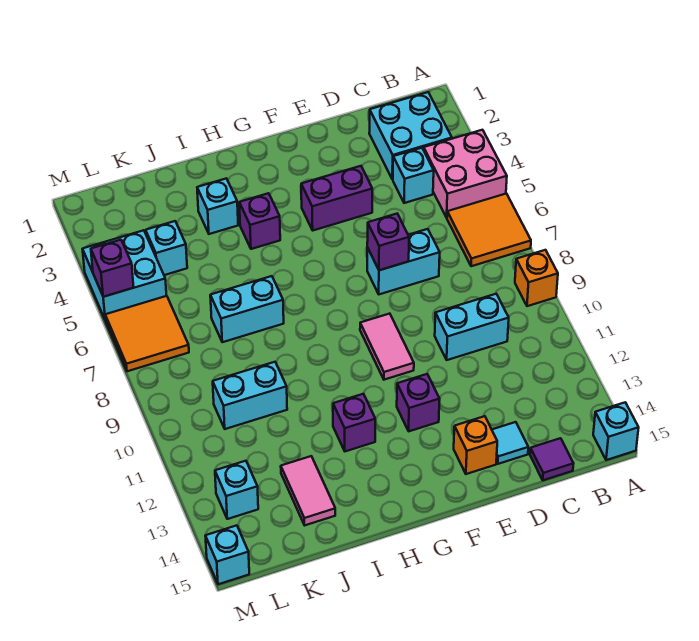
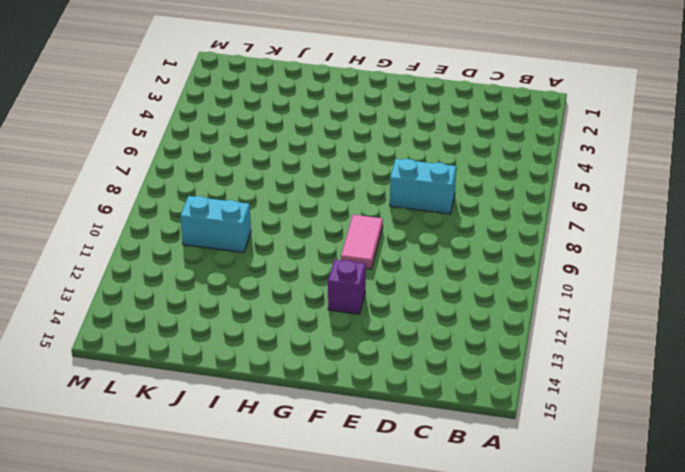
none -> pink brick A4:B5 level 1
none -> orange tile A6:B7 level 1
none -> orange brick A9 level 1

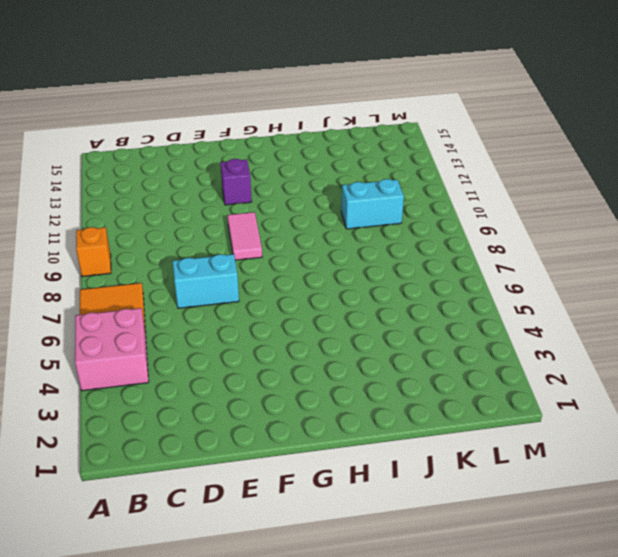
none -> cyan brick A15 level 1
none -> cyan brick B2:C3 level 1
none -> cyan brick C4 level 1

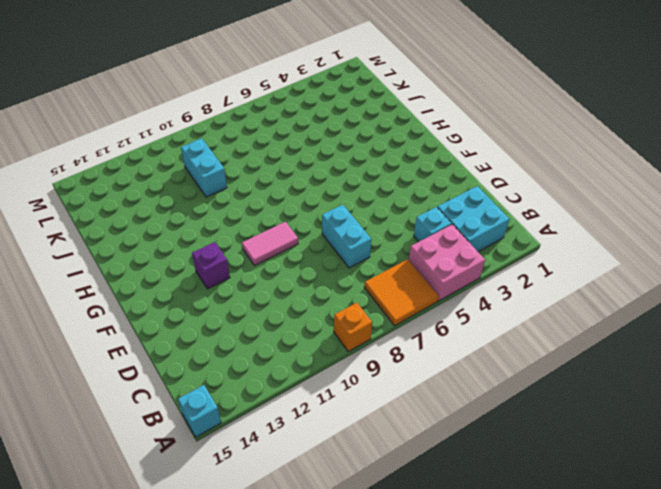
none -> cyan brick C10:D10 level 1
none -> purple tile C15 level 1
none -> cyan tile D14 level 1

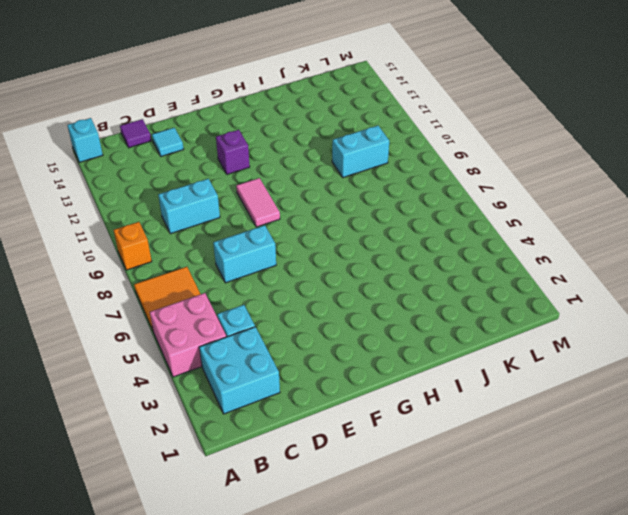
none -> purple brick E4:F4 level 1
none -> orange brick E14 level 1
none -> purple brick H4 level 1

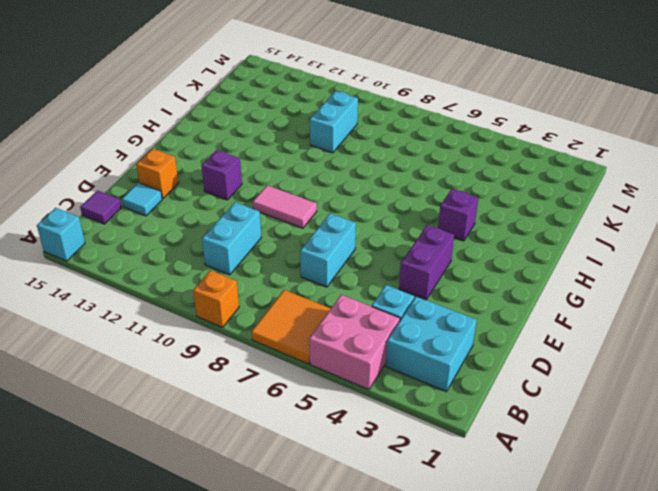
none -> purple brick H12 level 1
none -> cyan brick I3 level 1
none -> cyan brick I7:J7 level 1

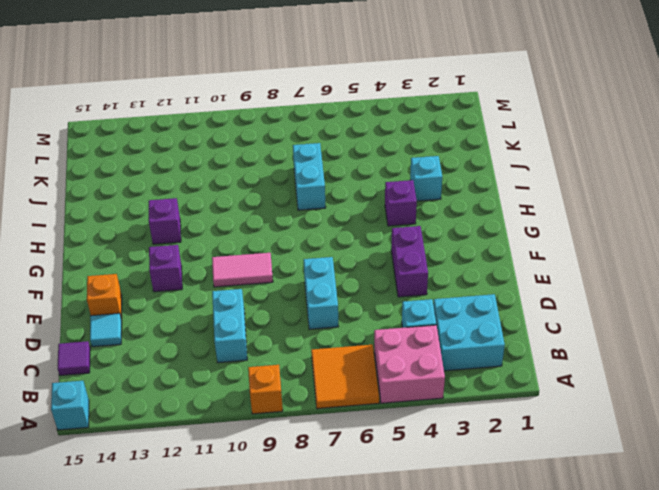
none -> cyan brick J10:K10 level 1
none -> pink tile J13:J14 level 1
none -> cyan brick K4 level 1

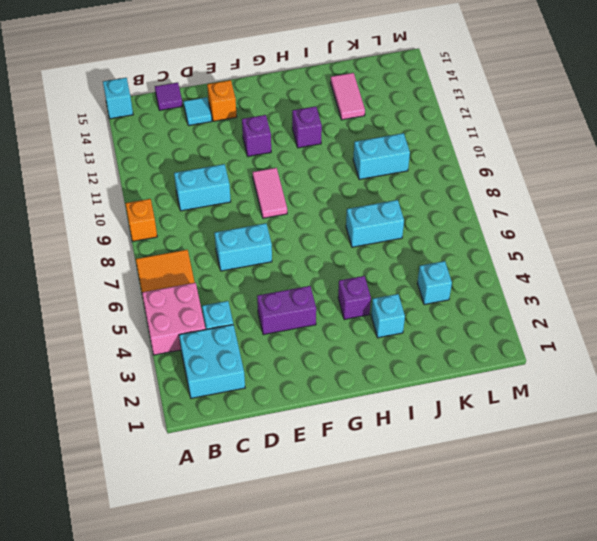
none -> cyan brick L4:M5 level 1
none -> orange tile L6:M7 level 1
none -> cyan brick L13 level 1

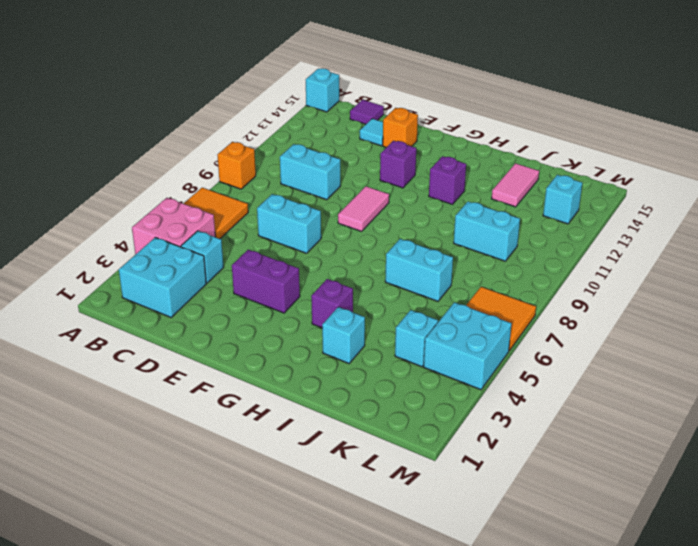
none -> cyan brick M15 level 1
none -> purple brick E7 level 2
none -> purple brick M5 level 2

